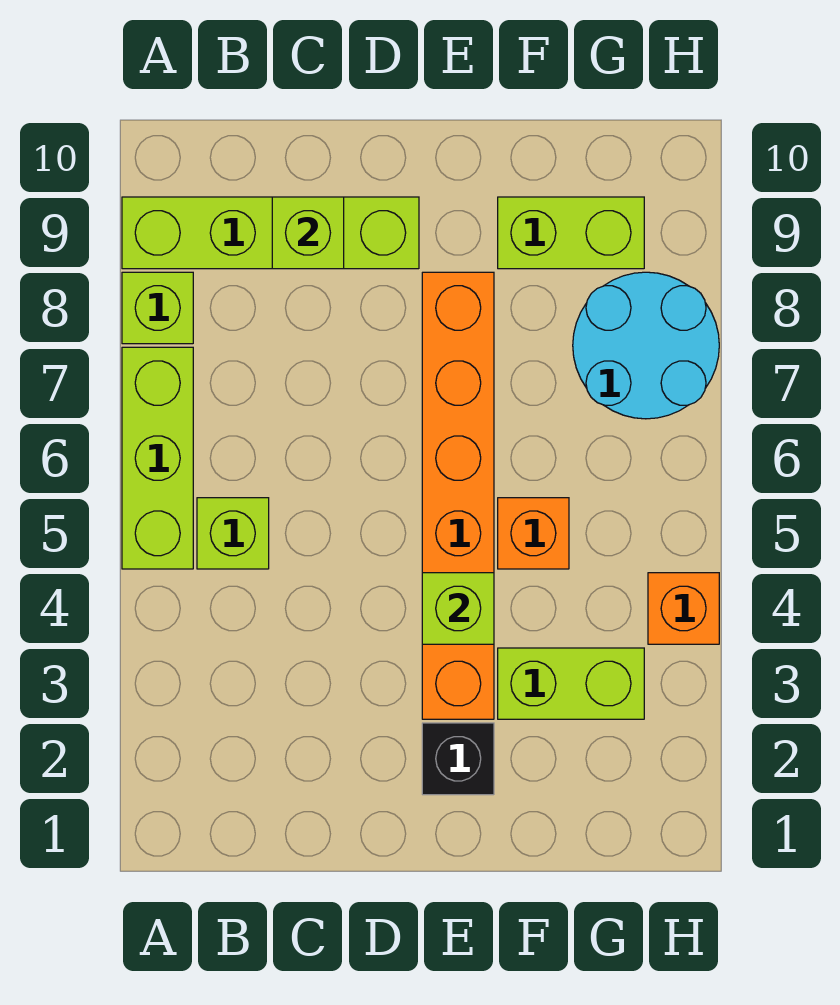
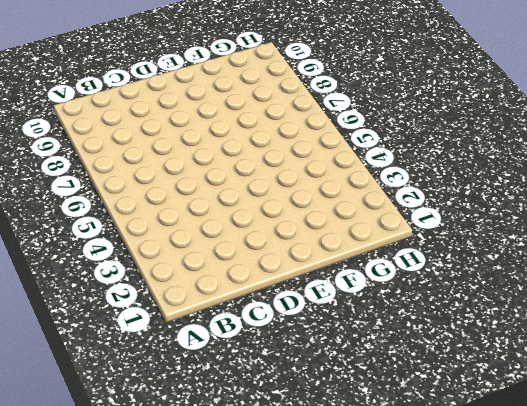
none -> lime brick A5:A7 level 1
none -> lime brick A8 level 1
none -> lime brick A9:D9 level 1

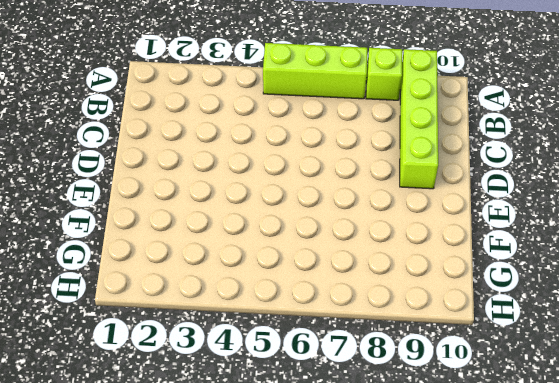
none -> lime brick B5 level 1
none -> black brick E2 level 1
none -> orange brick E3:E8 level 1

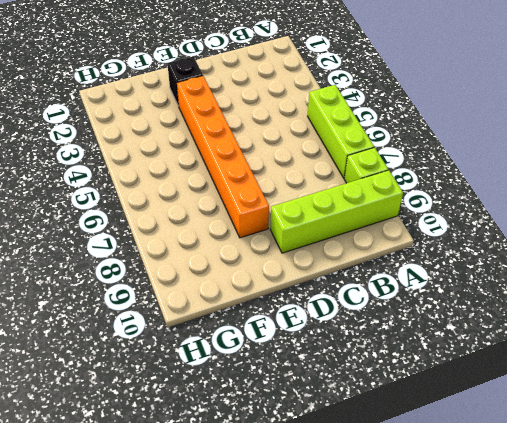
none -> lime brick B5 level 1
none -> lime brick F3:G3 level 1
none -> orange brick F5 level 1

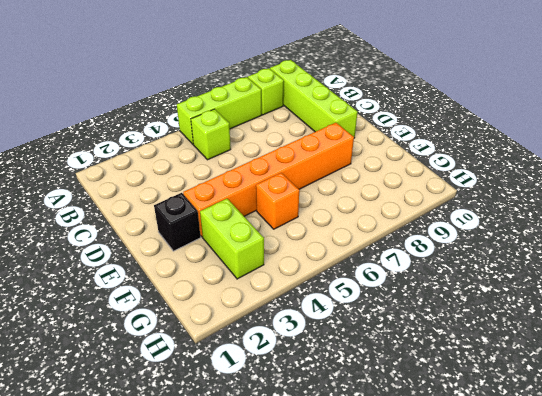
none -> lime brick F9:G9 level 1
none -> cyan round brick G7:H8 level 1
none -> orange brick H4 level 1

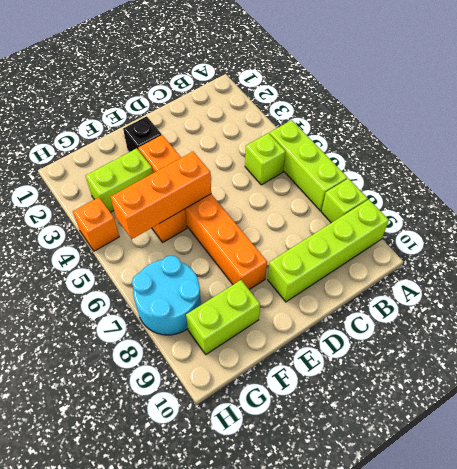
orange brick E5:G5 level 2 -> none
none -> lime brick C9 level 2
none -> lime brick E4 level 2

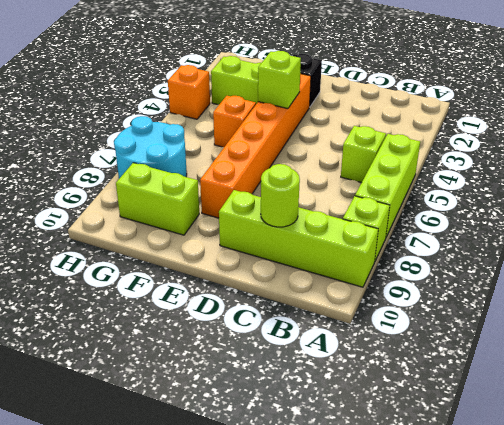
lime round brick C9 level 2 -> lime brick C9 level 2

